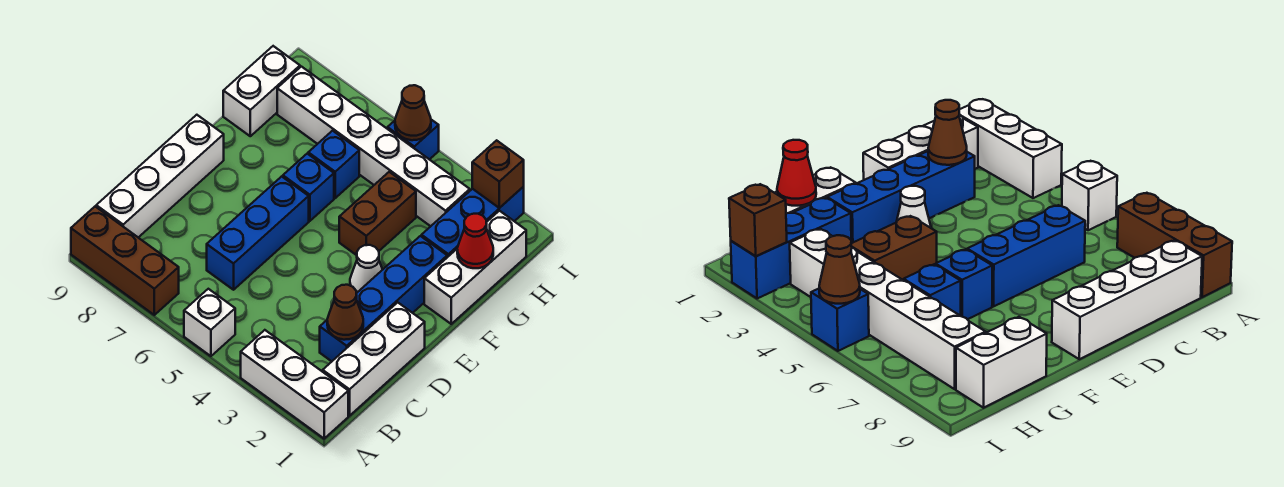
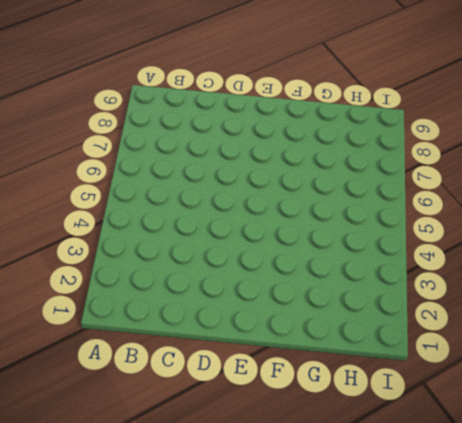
none -> white brick A1:A3 level 1
none -> white brick A5 level 1
none -> brown brick A7:A9 level 1

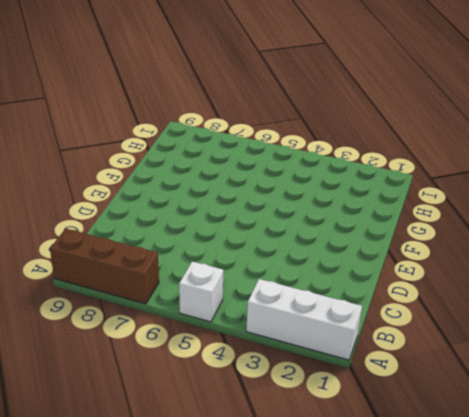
none -> white brick B1:D1 level 1
none -> white brick B9:E9 level 1
none -> blue brick C2:F2 level 1

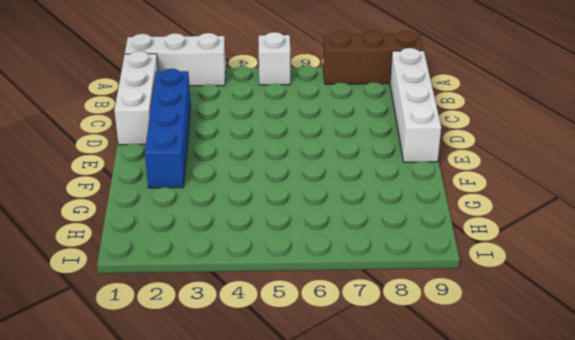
none -> blue brick C6:E6 level 1
none -> white cone E3 level 1
none -> white brick F1:H1 level 1

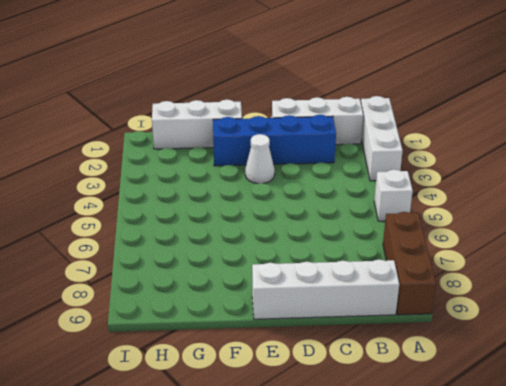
none -> blue brick C6:E6 level 1
none -> brown brick F4:G4 level 1
none -> blue brick F6 level 1

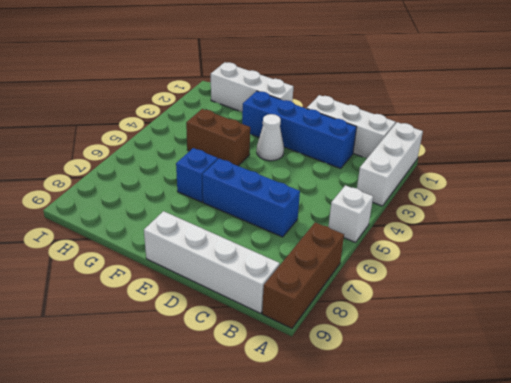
none -> blue brick G2:I2 level 1
none -> blue brick G6 level 1
none -> white brick G9:H9 level 1

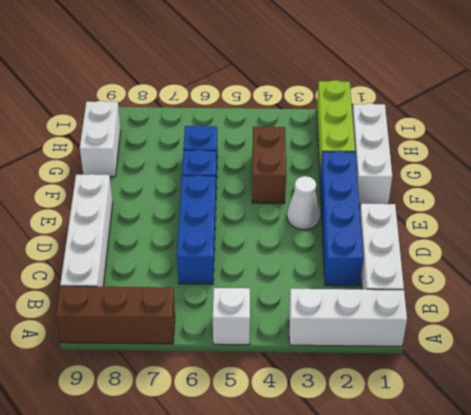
lime brick G2:I2 level 1 -> blue brick G2:I2 level 1
none -> white brick H3:H8 level 1
none -> blue brick I5 level 1
none -> brown cone C2 level 2

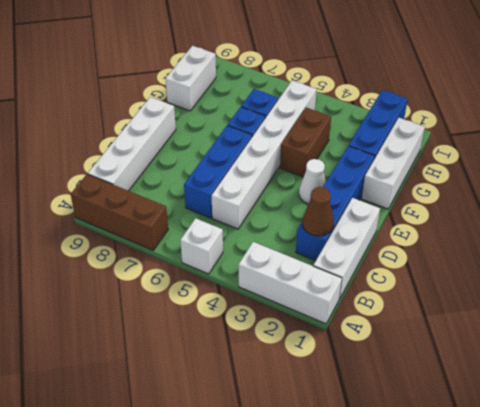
white brick C5:H5 level 1 -> white brick H3:H8 level 1
none -> blue brick I5 level 1
none -> red cone G1 level 2
none -> brown brick I2 level 2

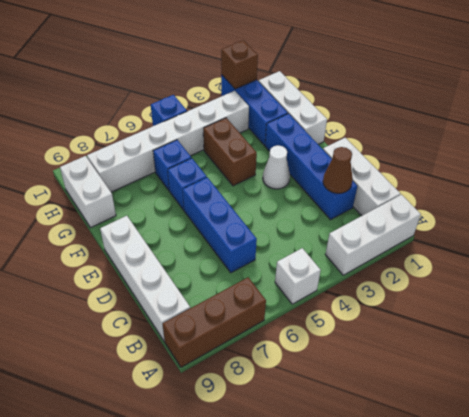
none -> red cone G1 level 2
none -> brown cone I5 level 2

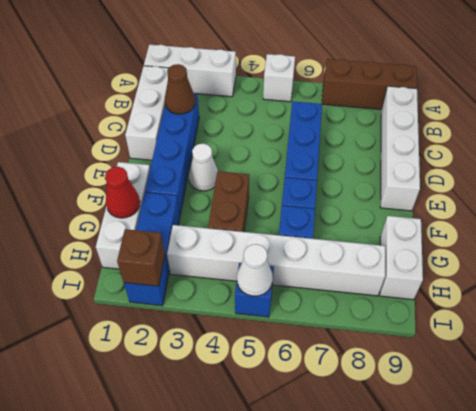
white cone I5 level 2 -> brown cone I5 level 2

